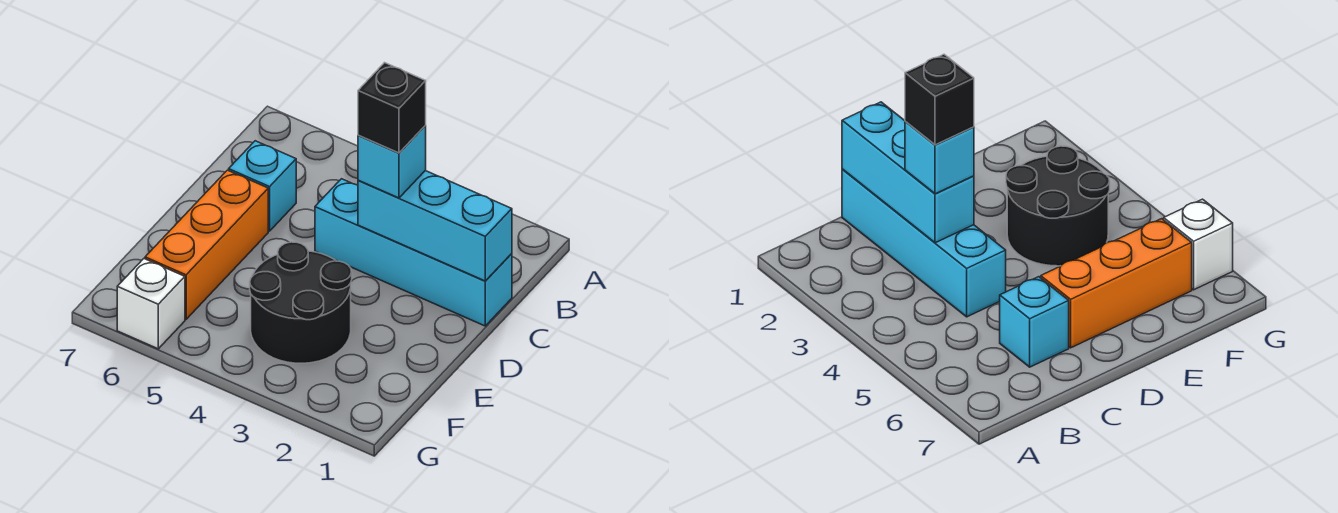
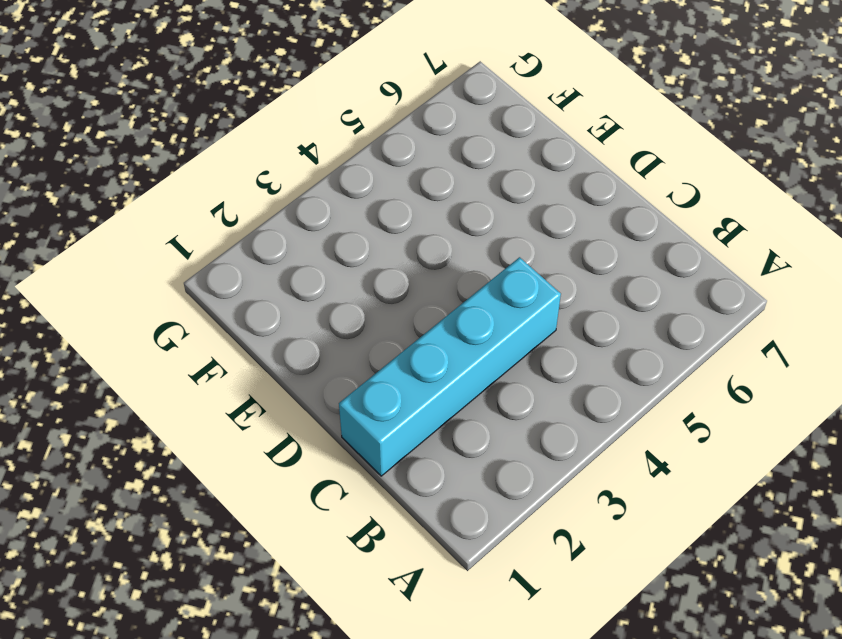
none -> cyan brick C6 level 1
none -> orange brick D6:F6 level 1

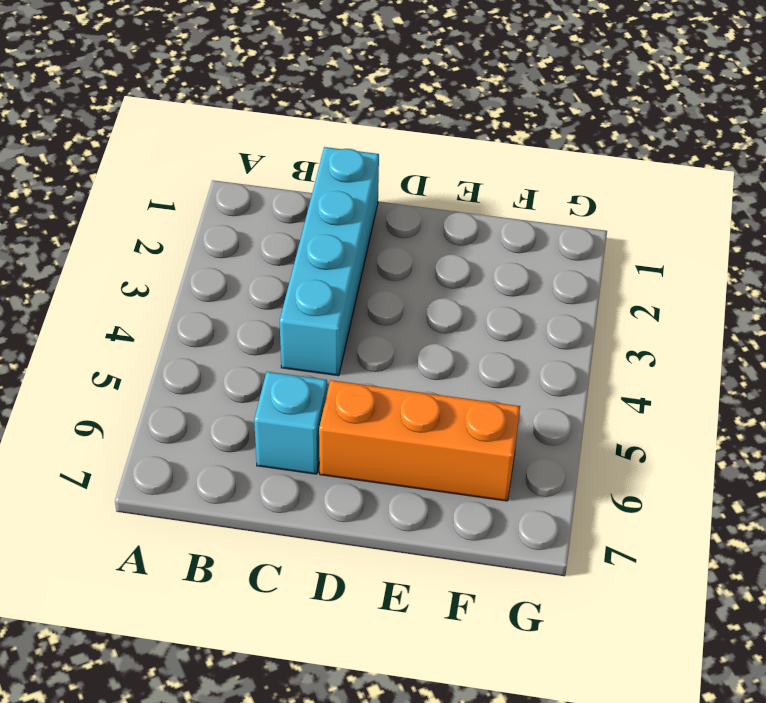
none -> black round brick E3:F4 level 1
none -> white brick G6 level 1

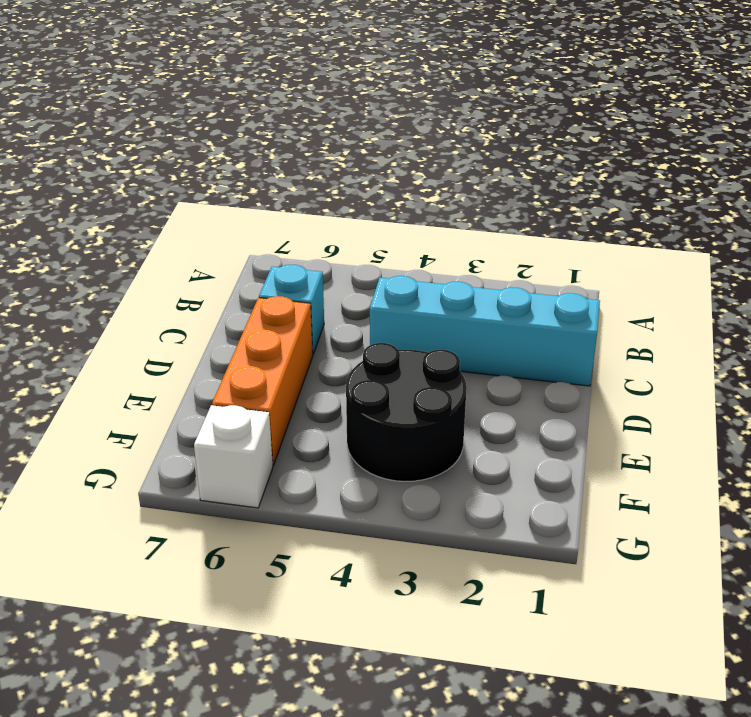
none -> cyan brick C1:C3 level 2
none -> cyan brick C3 level 3

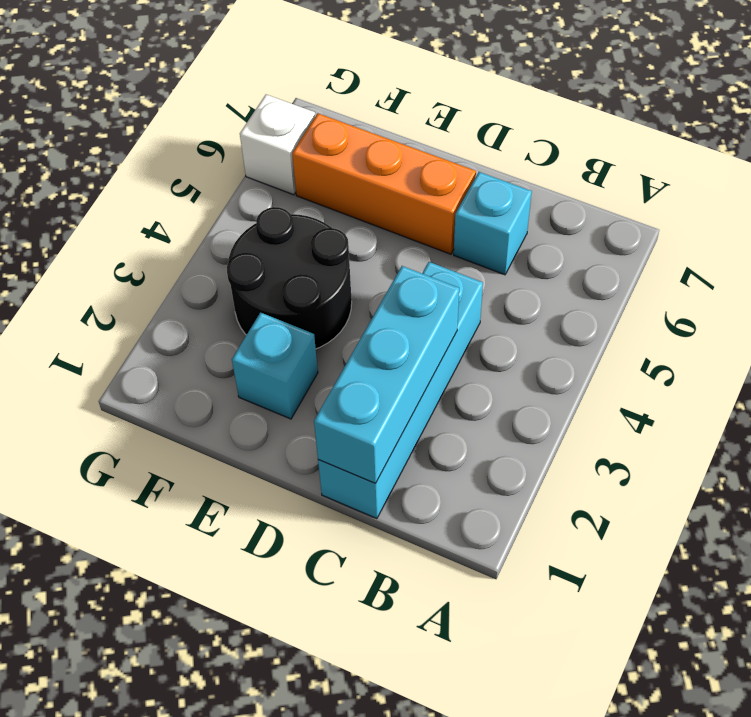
cyan brick E2 level 1 -> cyan brick C3 level 3
none -> black brick C3 level 4

